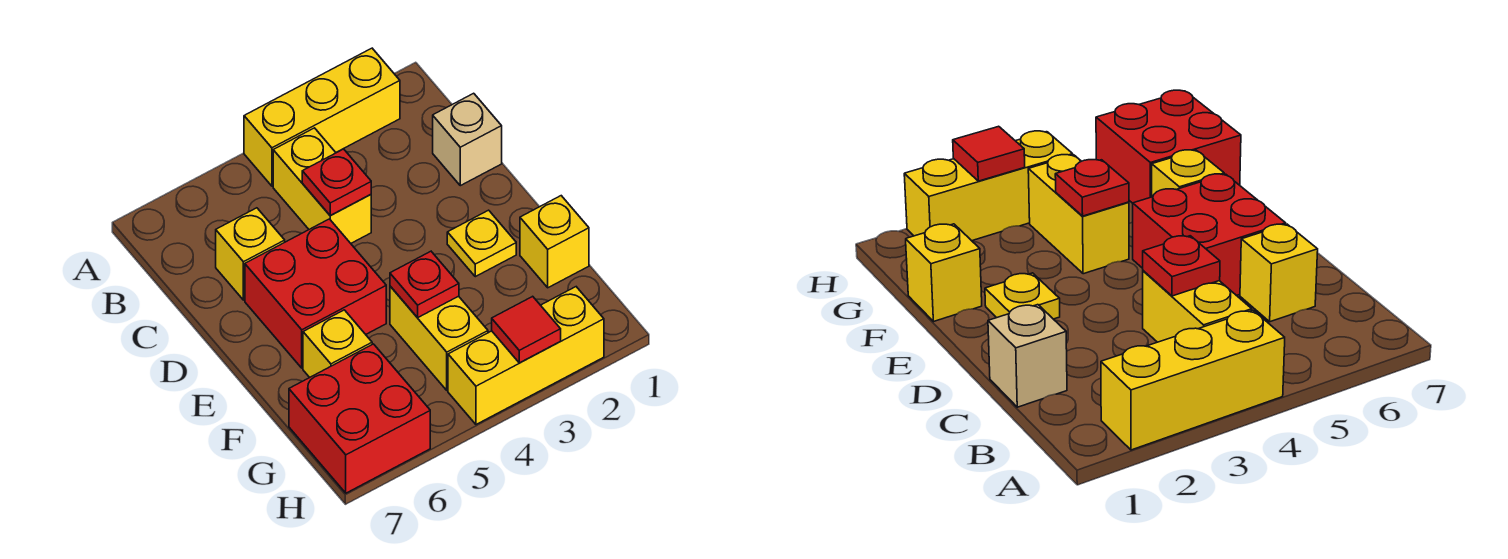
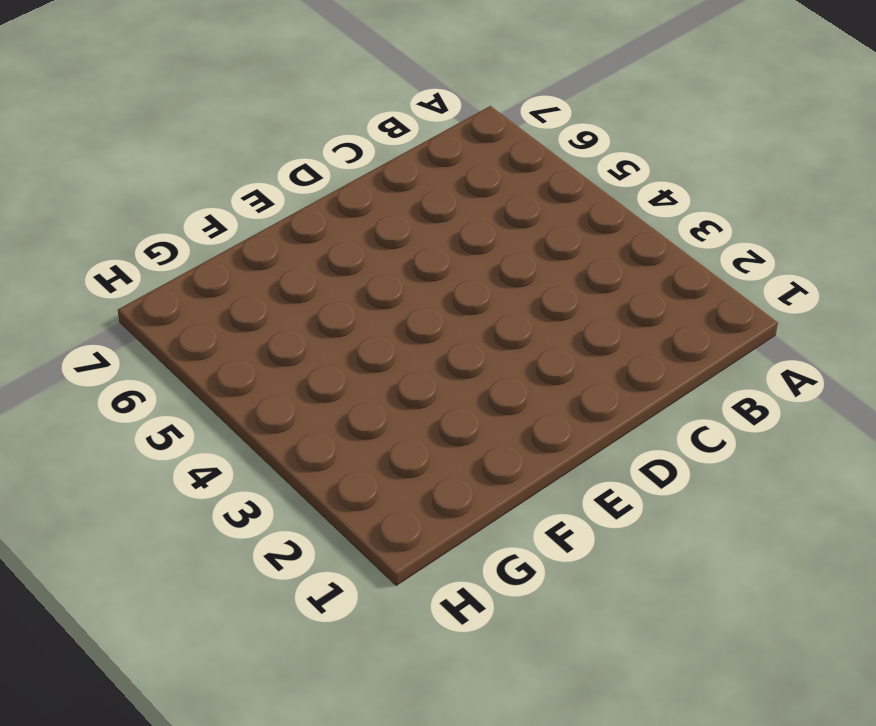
none -> yellow brick A2:A4 level 1
none -> yellow brick B4:C4 level 1
none -> tan brick C1 level 1

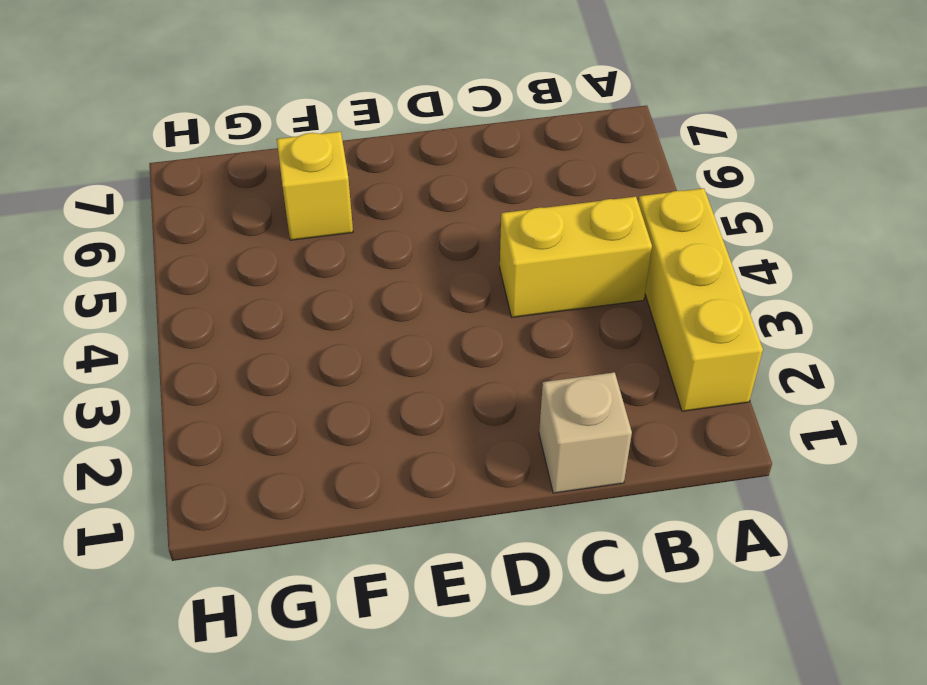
none -> yellow brick C6 level 1
none -> red brick D5:E6 level 1
none -> yellow plate E2 level 1

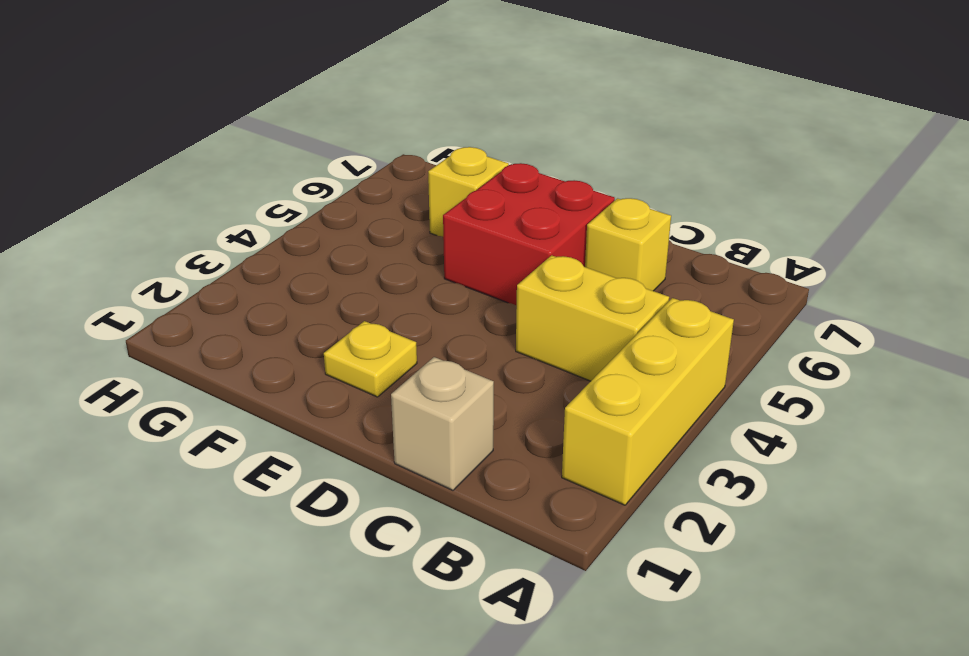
none -> yellow brick F1 level 1
none -> yellow brick F4:G4 level 1
none -> red brick G6:H7 level 1

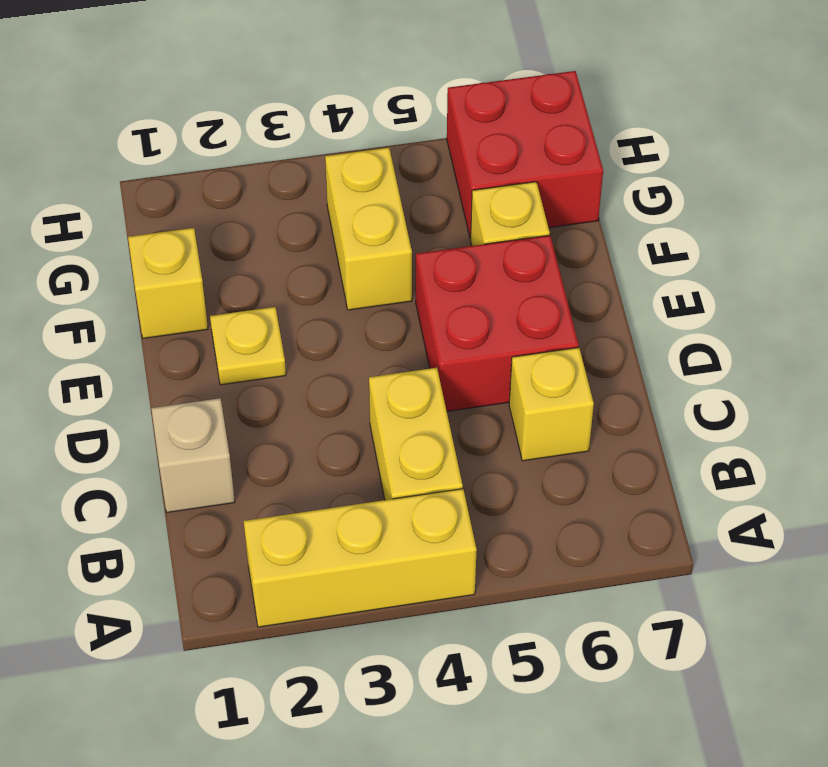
none -> yellow brick H2:H4 level 1
none -> red plate C4 level 2
none -> red plate F4 level 2

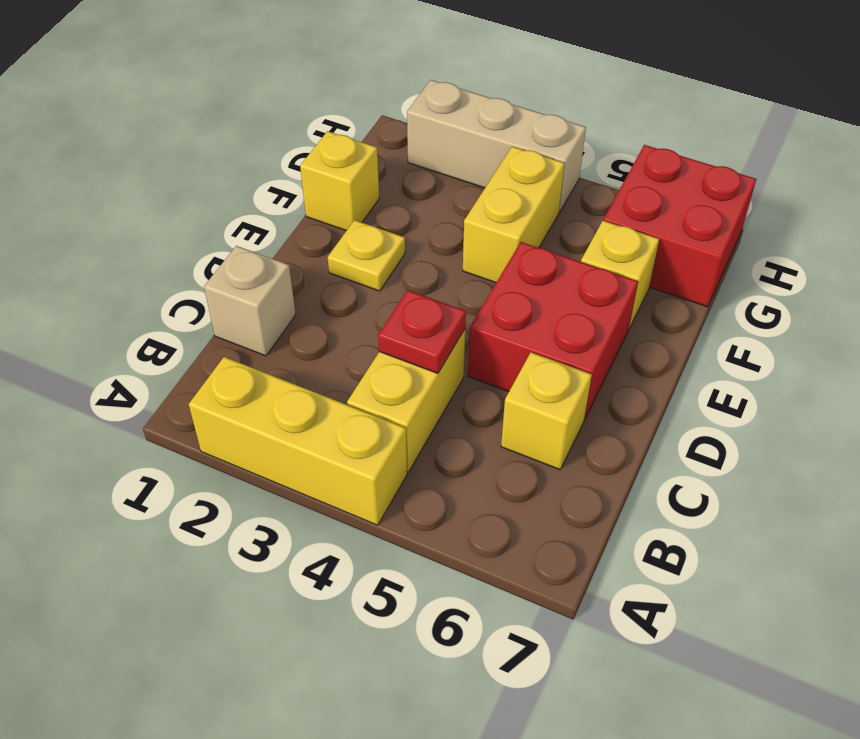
tan brick H2:H4 level 1 -> yellow brick H2:H4 level 1
none -> red plate F4 level 2
none -> red tile H3 level 2

